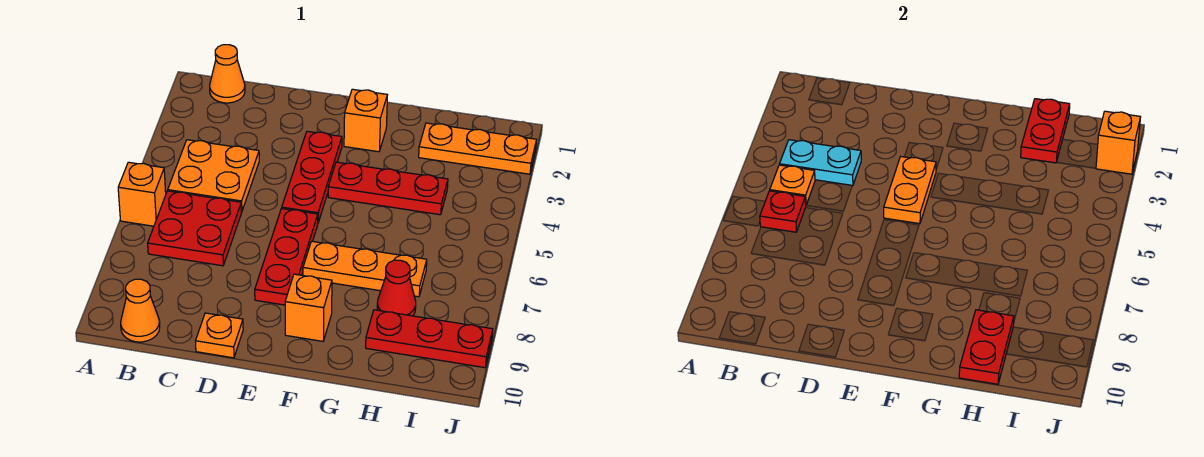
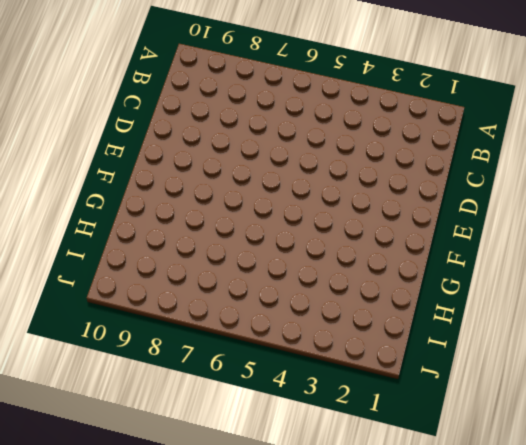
none -> orange brick A6 level 1
none -> orange cone B1 level 1
none -> orange plate B4:C5 level 1

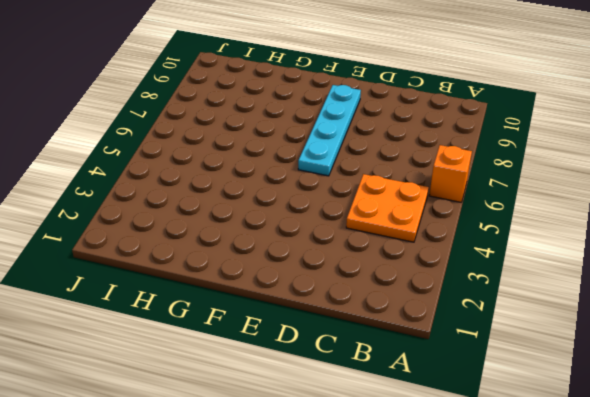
cyan plate E6:E9 level 1 -> red plate E6:E8 level 1
none -> orange cone B1 level 1
none -> red plate B6:C7 level 1
none -> orange cone B10 level 1

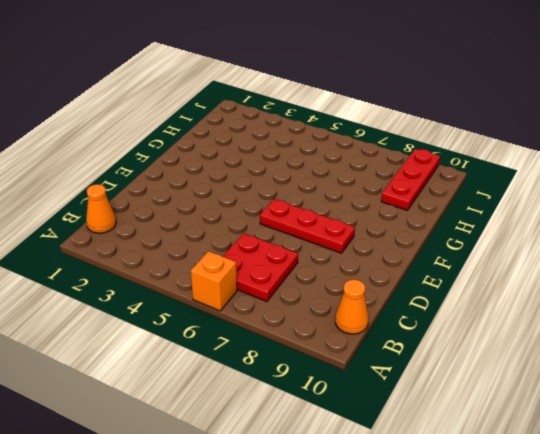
none -> orange plate B4:C5 level 1
none -> orange plate D10 level 1
none -> red plate E3:E5 level 1

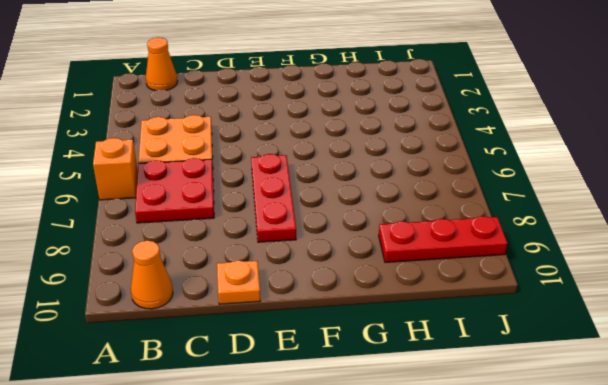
none -> red plate E3:E5 level 1
none -> orange brick F2 level 1
none -> red plate F4:H4 level 1

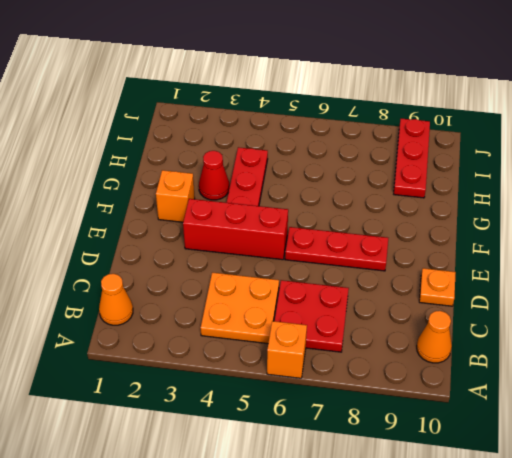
red brick E3:E5 level 1 -> red plate E3:E5 level 1
red cone G3 level 1 -> red cone H8 level 1
none -> orange plate F7:H7 level 1
none -> orange brick F9 level 1
none -> orange plate H2:J2 level 1

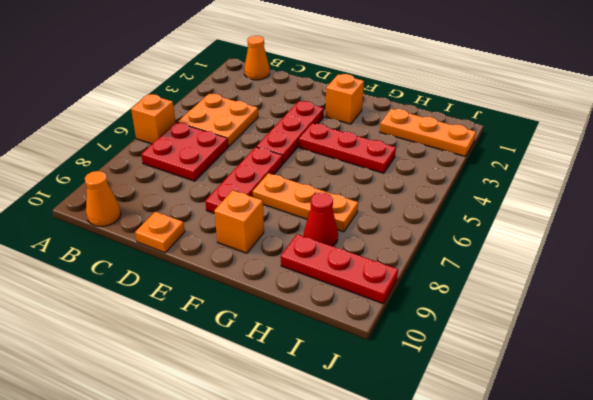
none -> cyan plate B4:C4 level 2
none -> orange plate B5 level 2
none -> red plate B6 level 2

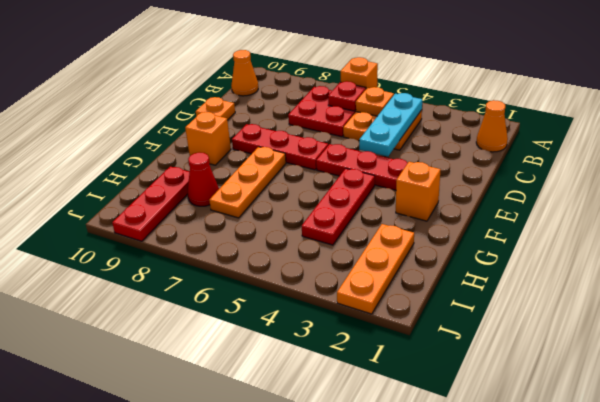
cyan plate B4:D4 level 2 -> cyan plate B4:C4 level 2
none -> orange plate E4:E5 level 2
none -> red plate H1:H2 level 2
none -> red plate H9:H10 level 2

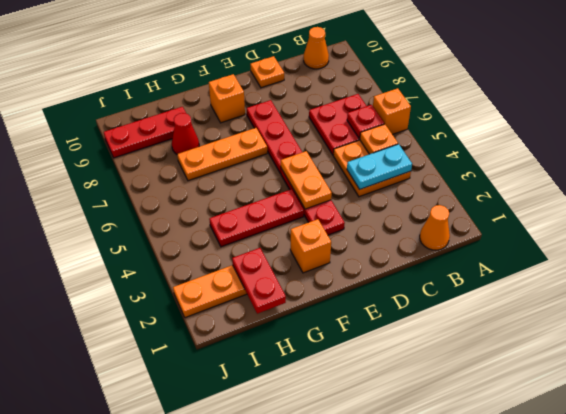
none -> red plate H9:H10 level 2
none -> orange brick J2 level 2

